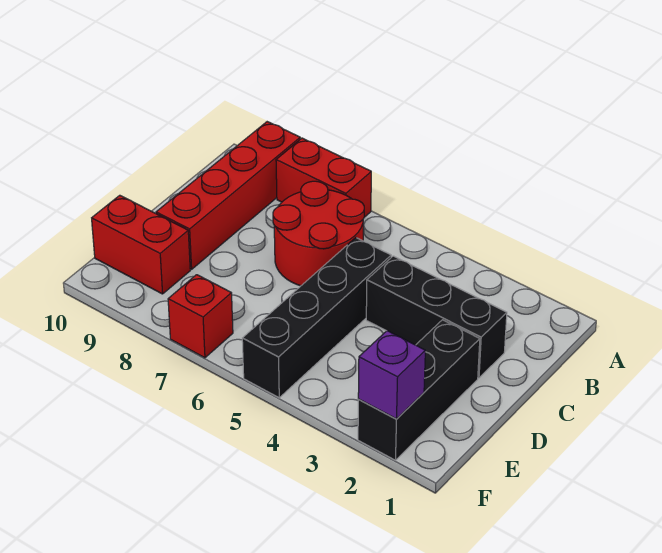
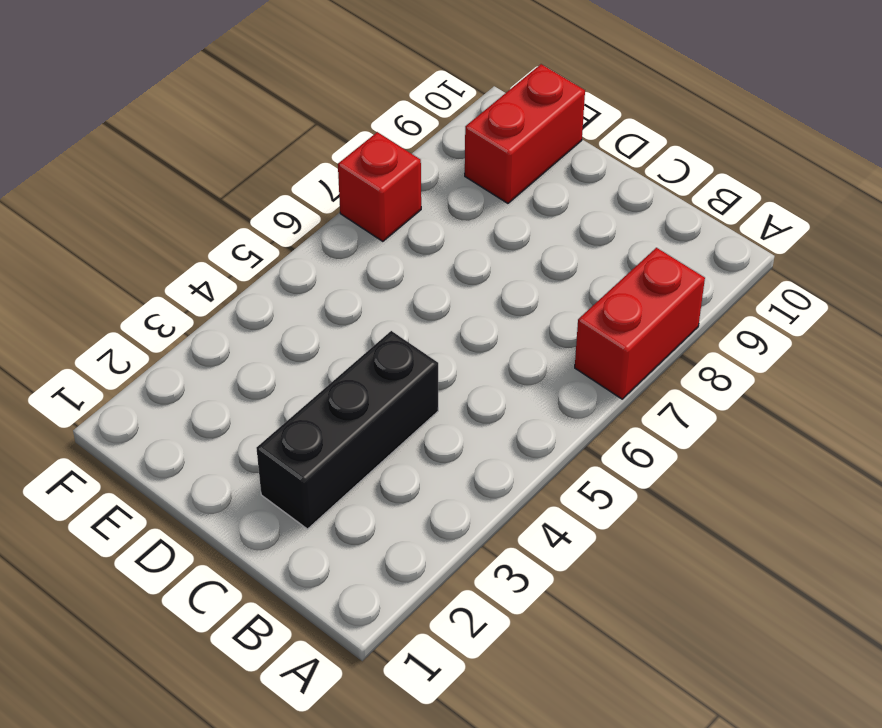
none -> red brick A9:D9 level 1
none -> red round brick B6:C7 level 1

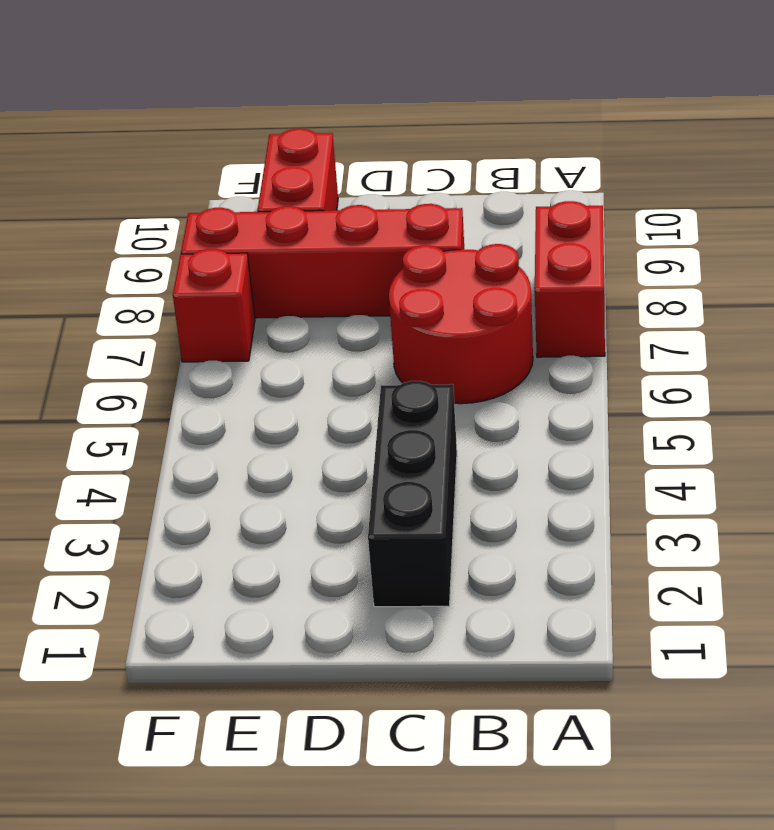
red brick C8:F8 level 1 -> red brick A9:D9 level 1
none -> black brick C5:F5 level 1
none -> black brick D2:F2 level 1

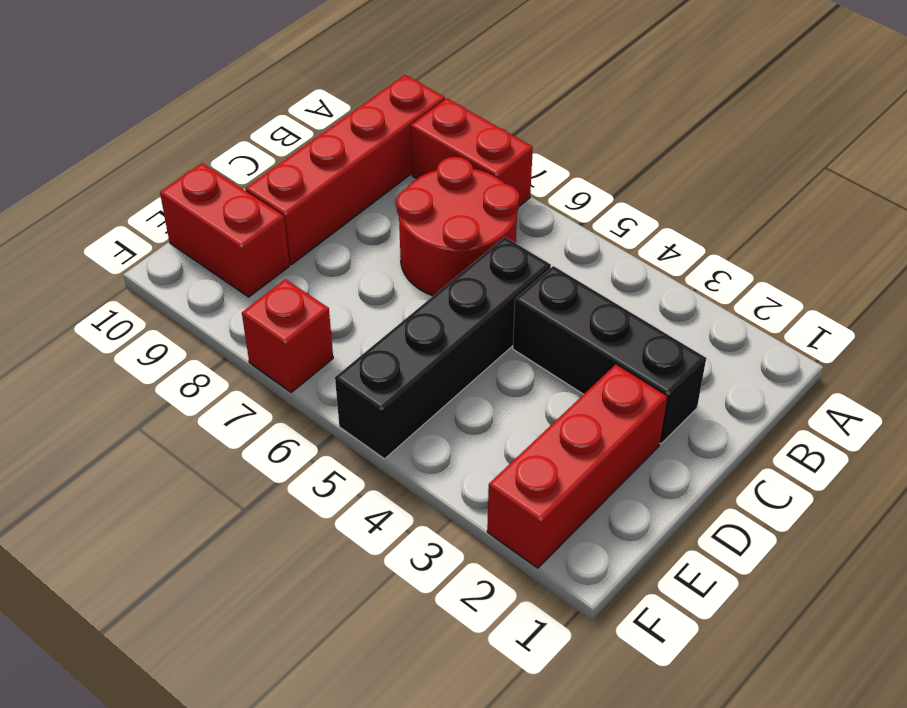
red brick D2:F2 level 1 -> black brick D2:F2 level 1
none -> purple brick F2 level 2

